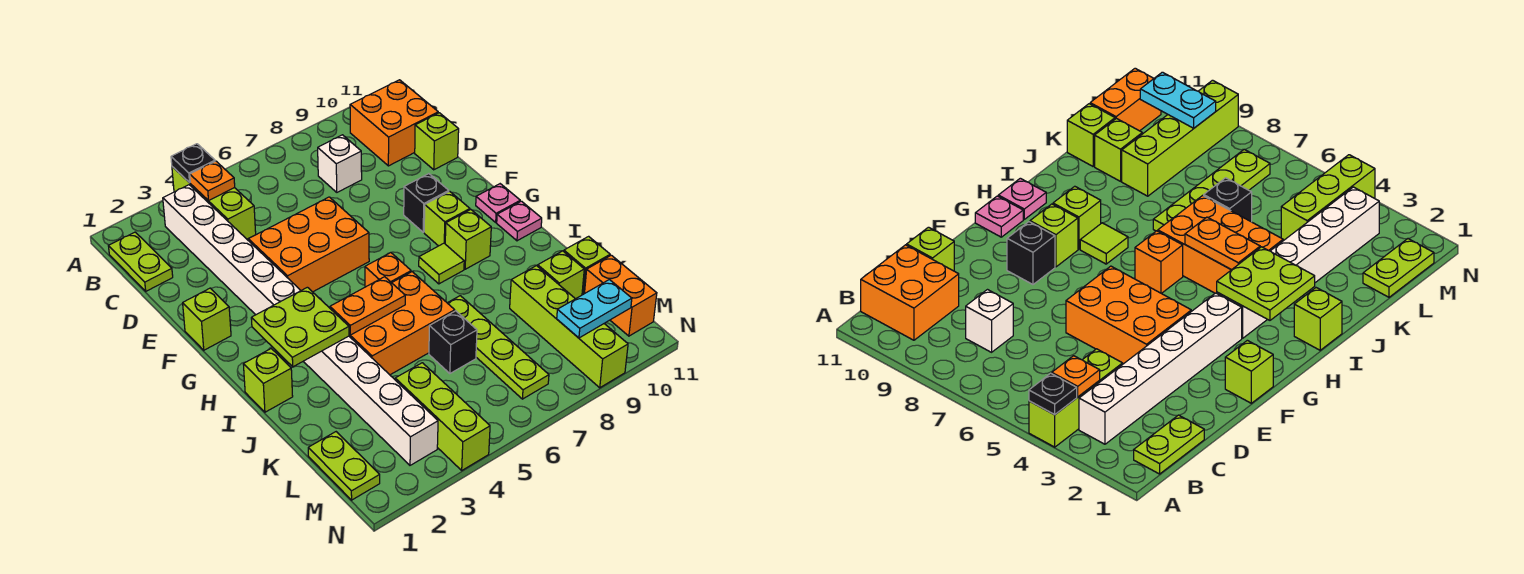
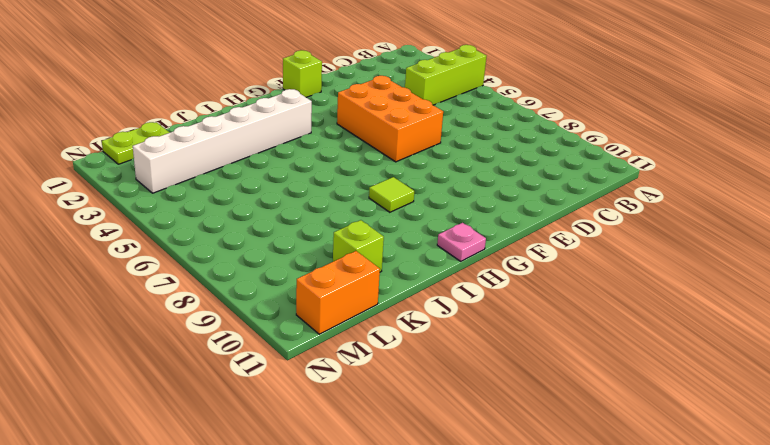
none -> lime plate B1:C1 level 1
none -> white brick B3:G3 level 1
none -> orange brick B10:C11 level 1
none -> white brick C8 level 1

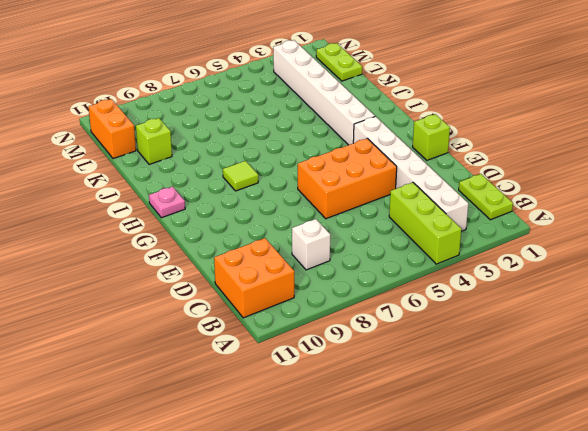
none -> lime brick D11 level 1
none -> black brick F9 level 1
none -> lime brick G9 level 1
none -> pink plate G11 level 1

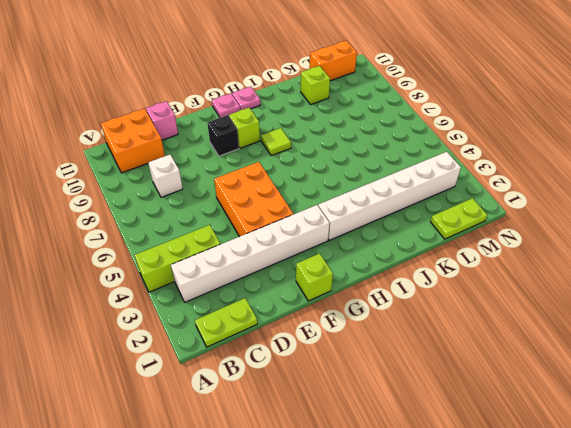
pink brick D11 level 1 -> lime brick D11 level 1
none -> orange brick H6 level 1
none -> lime brick H9 level 1
none -> lime brick I1 level 1
none -> orange brick I4:J6 level 1

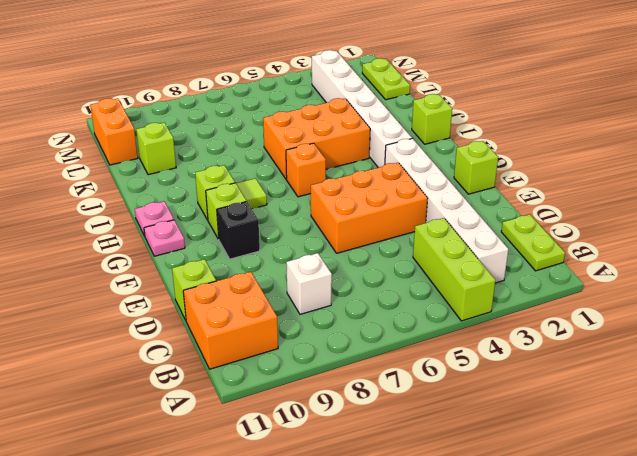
none -> lime plate J7:M7 level 1
none -> black brick K6 level 1
none -> lime brick K9:N9 level 1
none -> lime brick K11 level 1

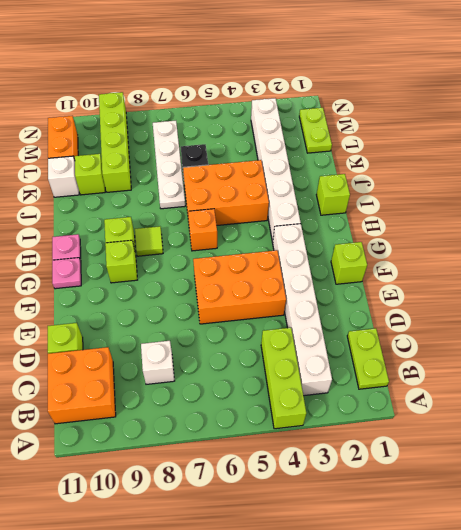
white plate J7:M7 level 1 -> lime plate J7:M7 level 1
white brick K11 level 1 -> lime brick K11 level 1
none -> black brick F9 level 1
none -> lime brick L4:N4 level 1
none -> black plate A4 level 2
none -> orange plate B4 level 2

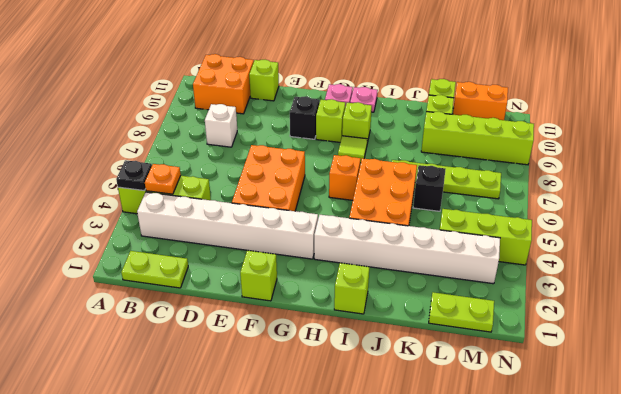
none -> lime plate H2:I3 level 2
none -> orange plate I4:I5 level 2
none -> cyan plate M9:M10 level 2

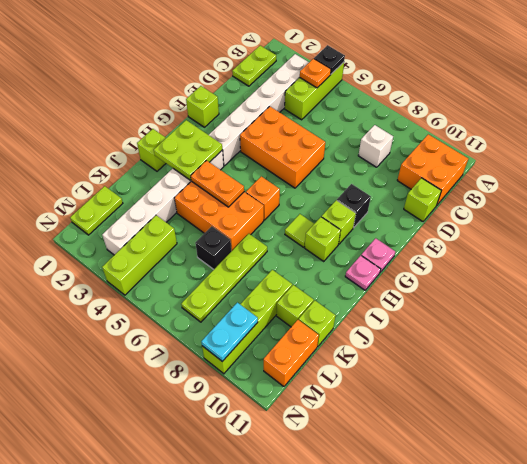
cyan plate M9:N9 level 2 -> cyan plate M9:M10 level 2

